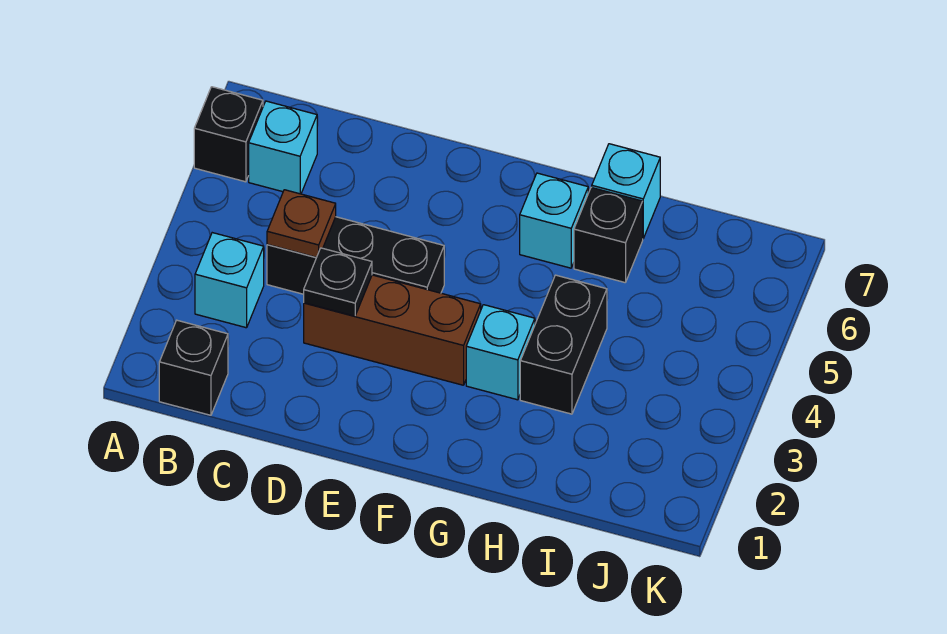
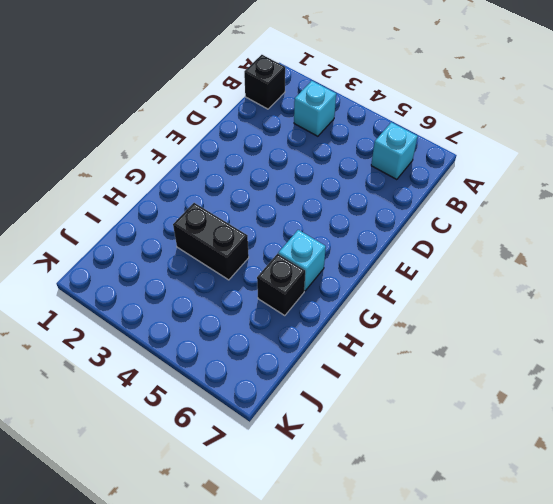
none -> black brick A6 level 1
none -> black brick C4:E4 level 1
none -> brown brick D3:F3 level 1

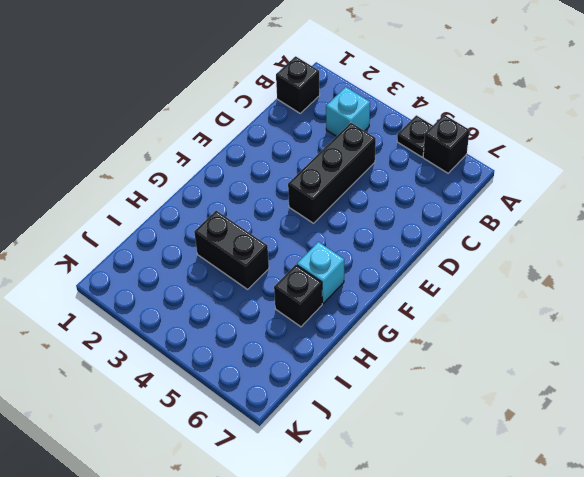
black plate A5 level 1 -> black plate D3 level 2
none -> cyan brick B6 level 1
none -> brown brick D3:F3 level 1
none -> cyan brick G3 level 1

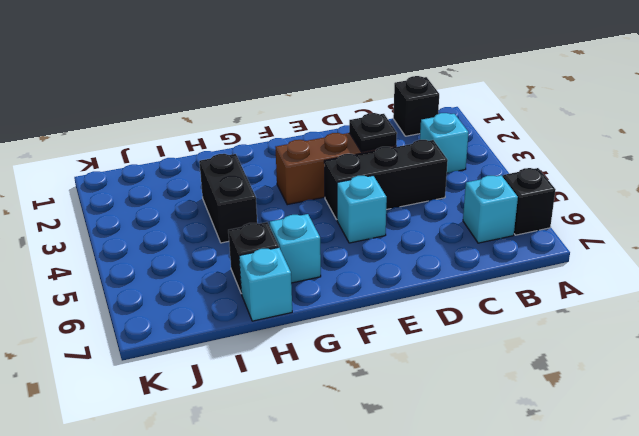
cyan brick E5 level 1 -> cyan brick G3 level 1
none -> brown plate C4 level 2

